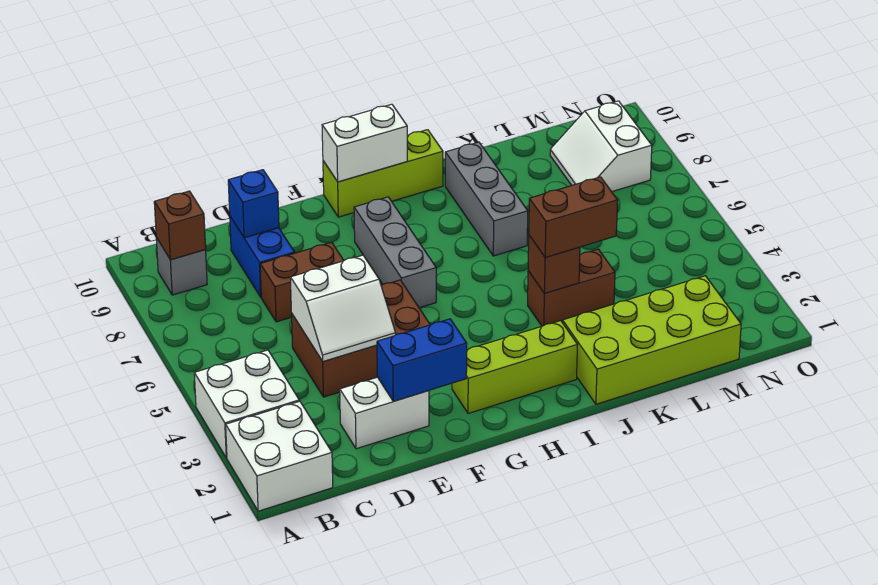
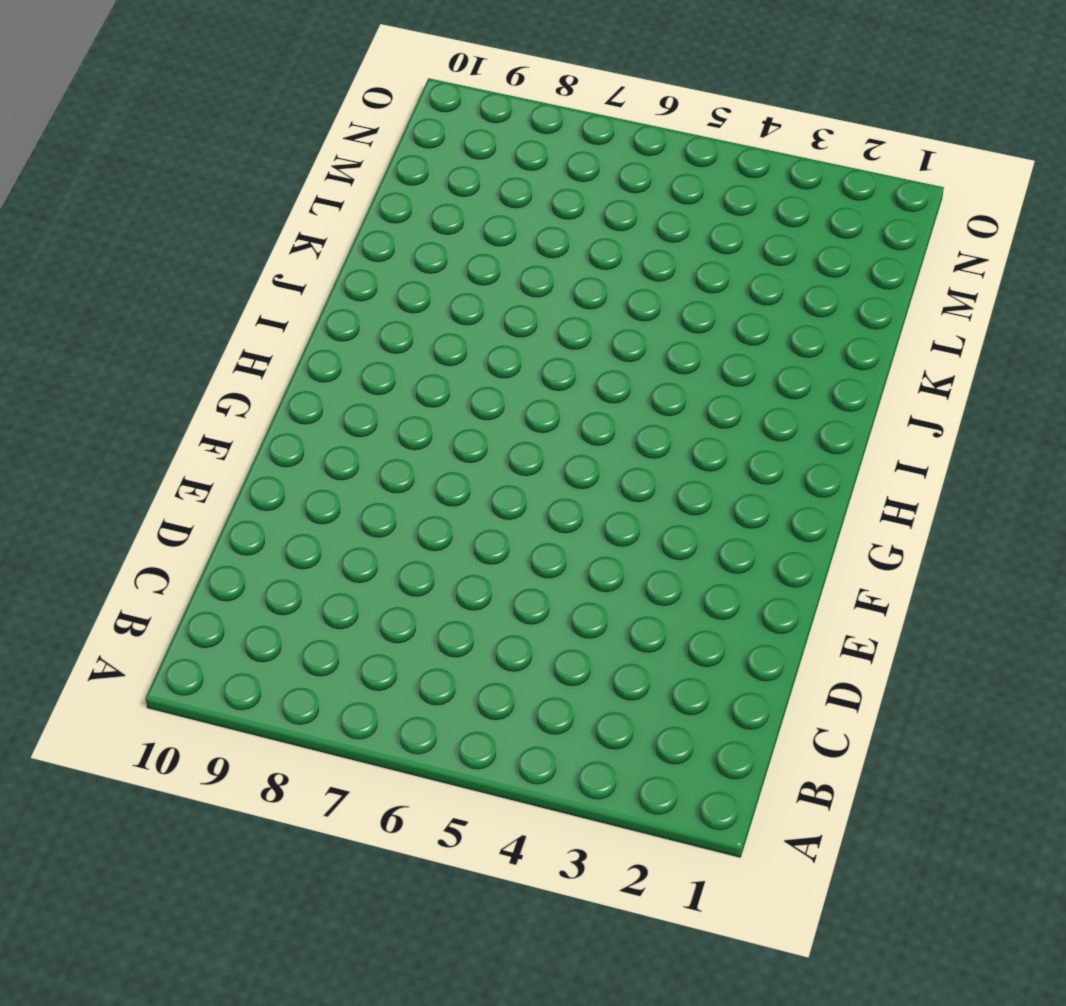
none -> white brick A1:B2 level 1
none -> white brick A3:B4 level 1
none -> grey brick B9 level 1

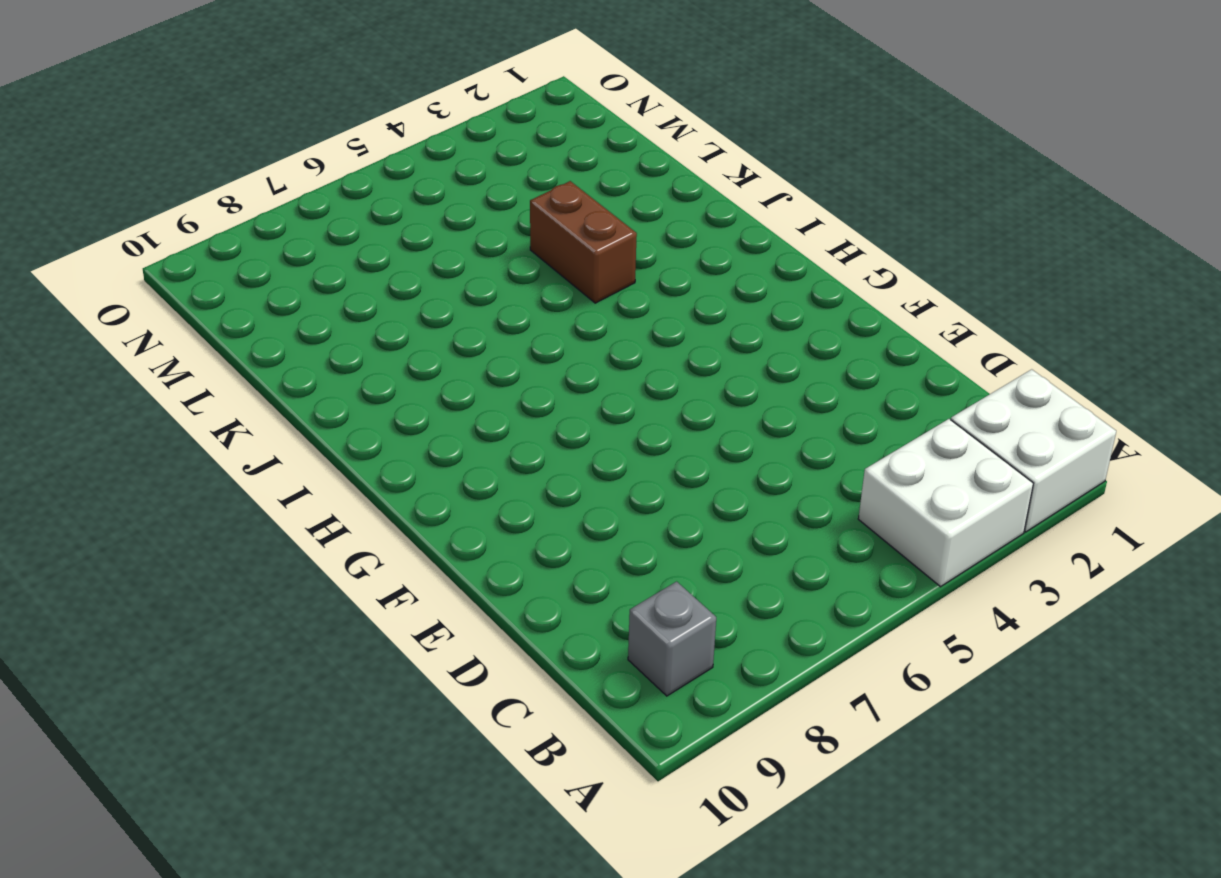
none -> white brick D2:E2 level 1
none -> brown brick D4:F5 level 1
none -> brown brick D7:E7 level 1

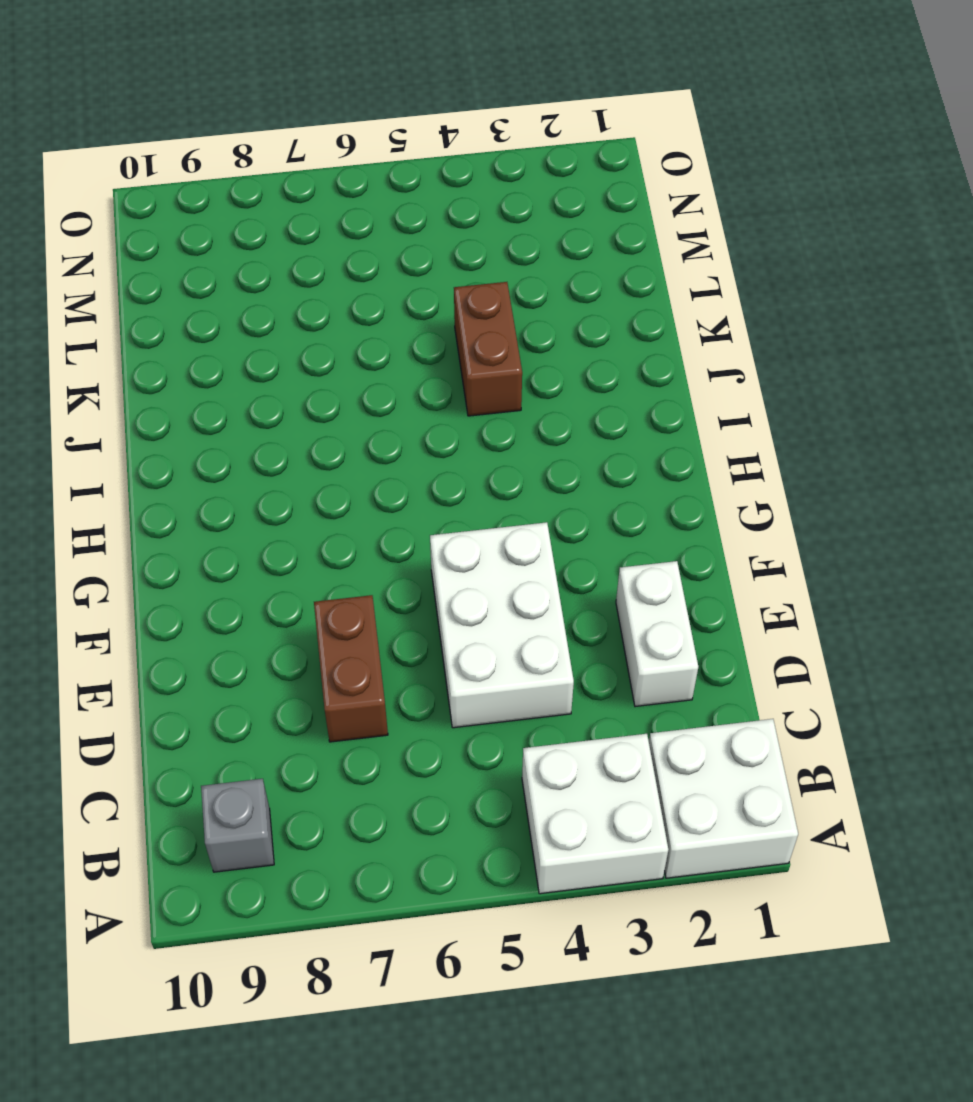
white brick D4:F5 level 1 -> brown brick D4:F5 level 1
none -> blue brick D8:D9 level 1
none -> lime brick G2:I2 level 1
none -> grey brick G6:G8 level 1

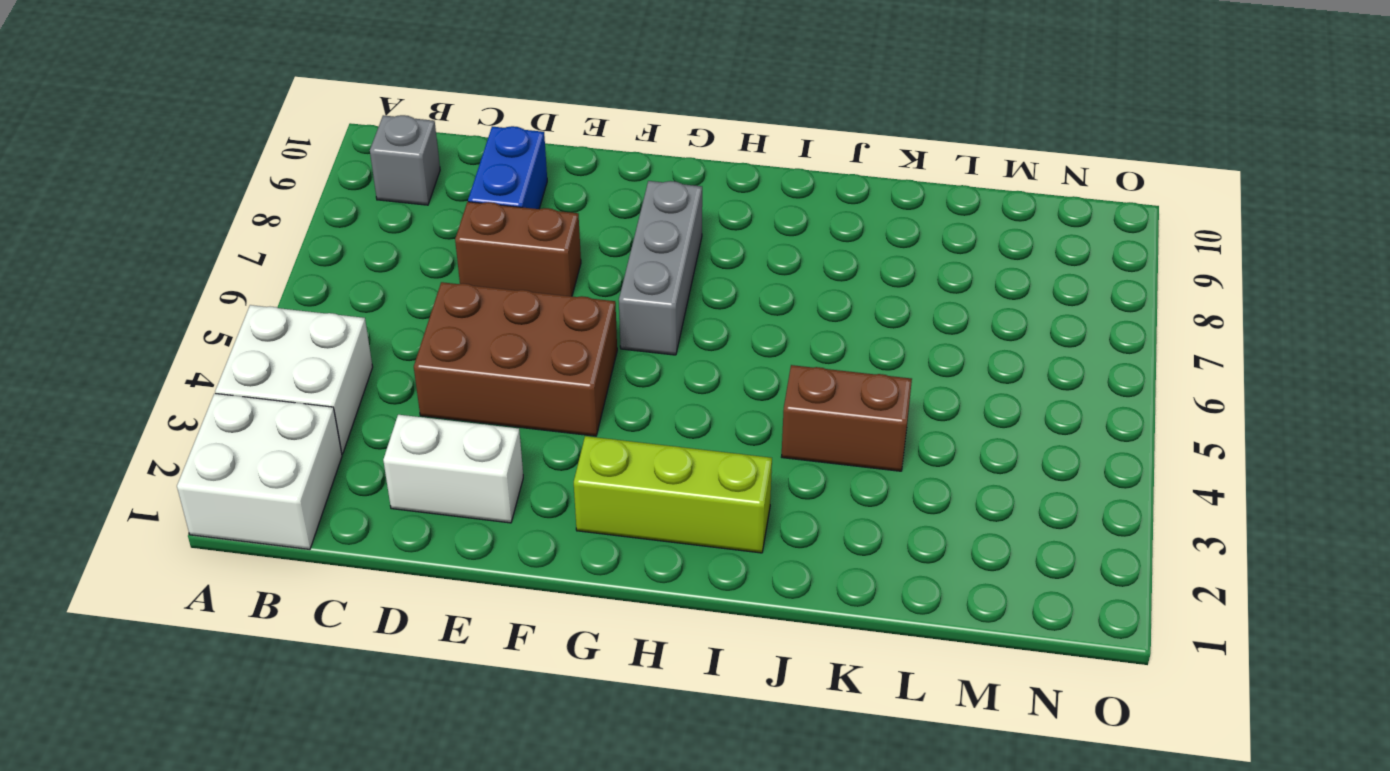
none -> lime brick G10:I10 level 1
none -> lime brick J1:M2 level 1
none -> grey brick J7:J9 level 1

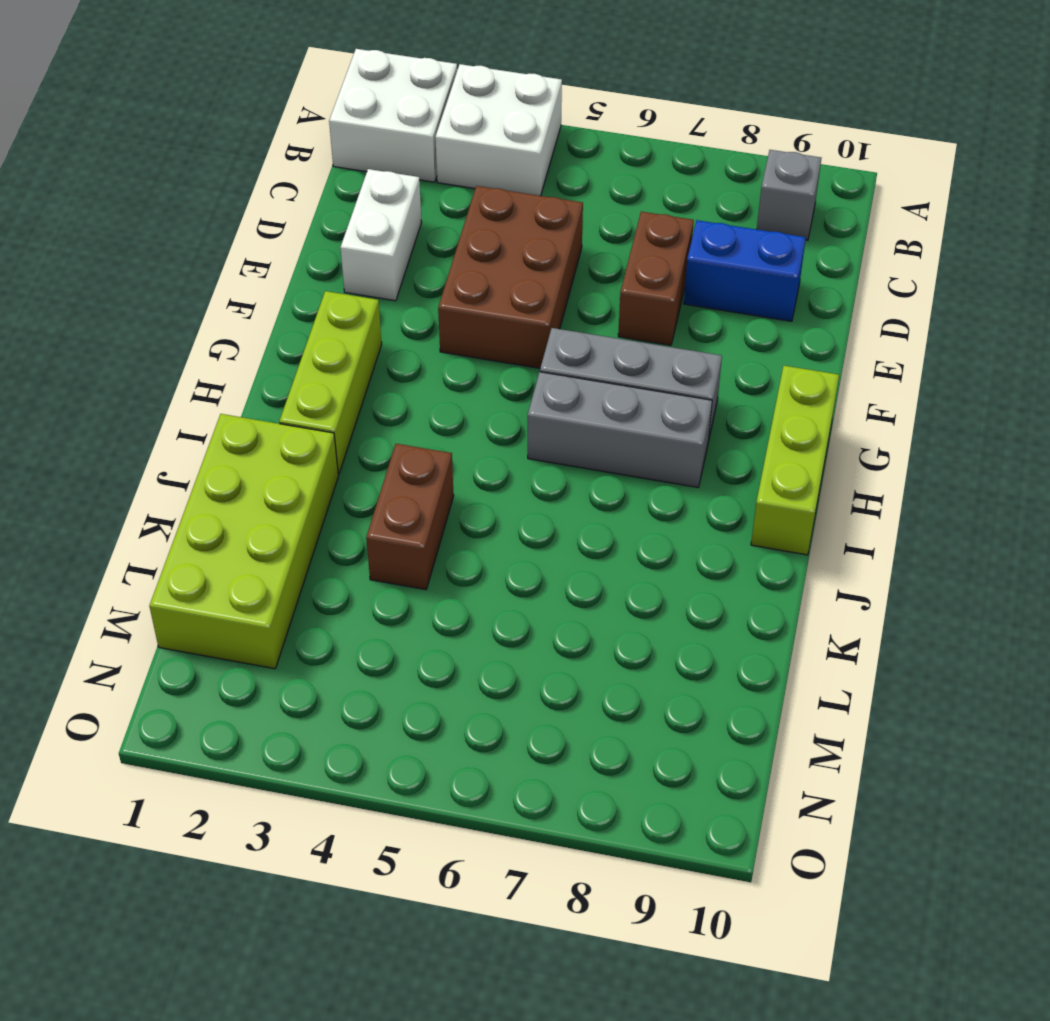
grey brick H6:H8 level 1 -> grey brick J7:J9 level 1
none -> white slope M8:N9 level 1 top N
none -> brown brick B9 level 2
none -> white slope D4:E5 level 2 top 5

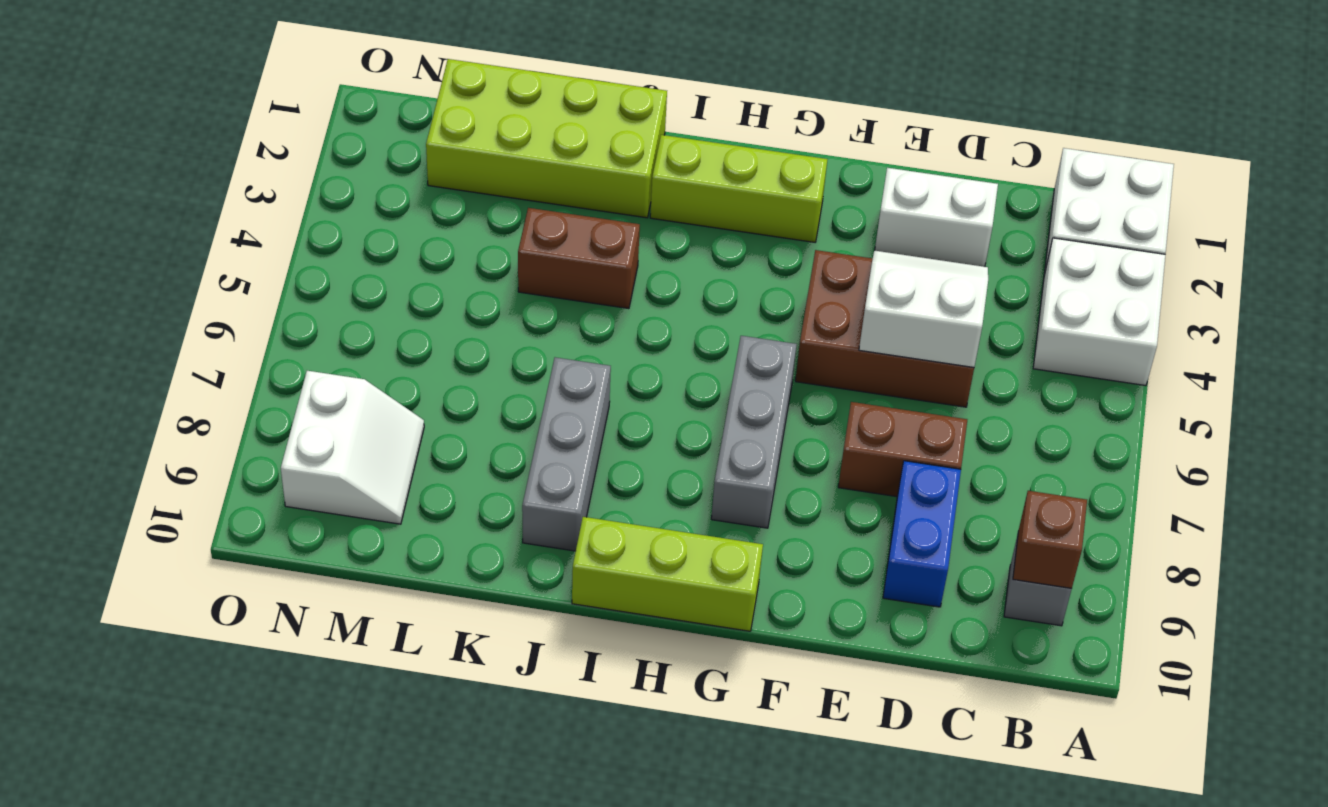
none -> blue brick D9 level 2
none -> blue brick E2:F2 level 2
none -> white brick G10:H10 level 2

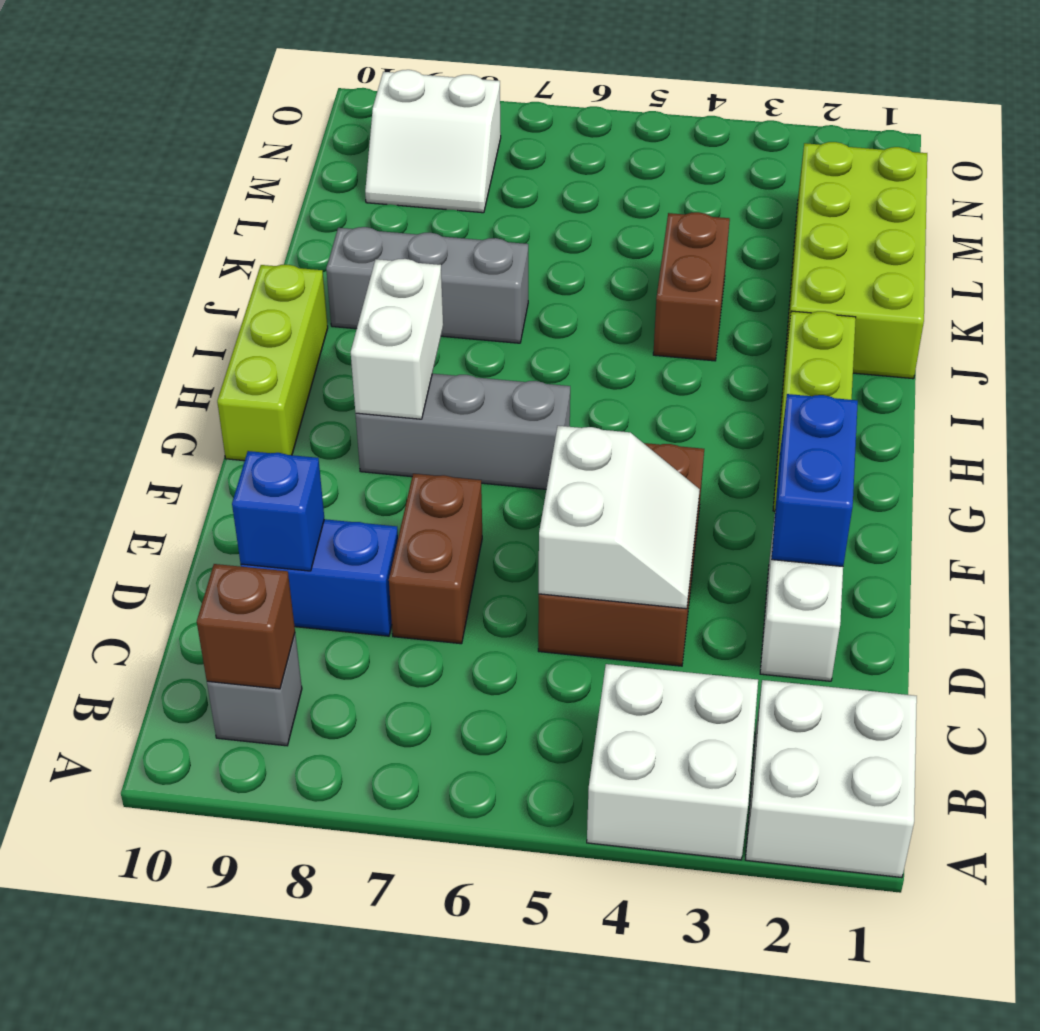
white brick G8:H8 level 2 -> white brick G10:H10 level 2
none -> brown brick J4 level 2
none -> brown brick J4:K4 level 3

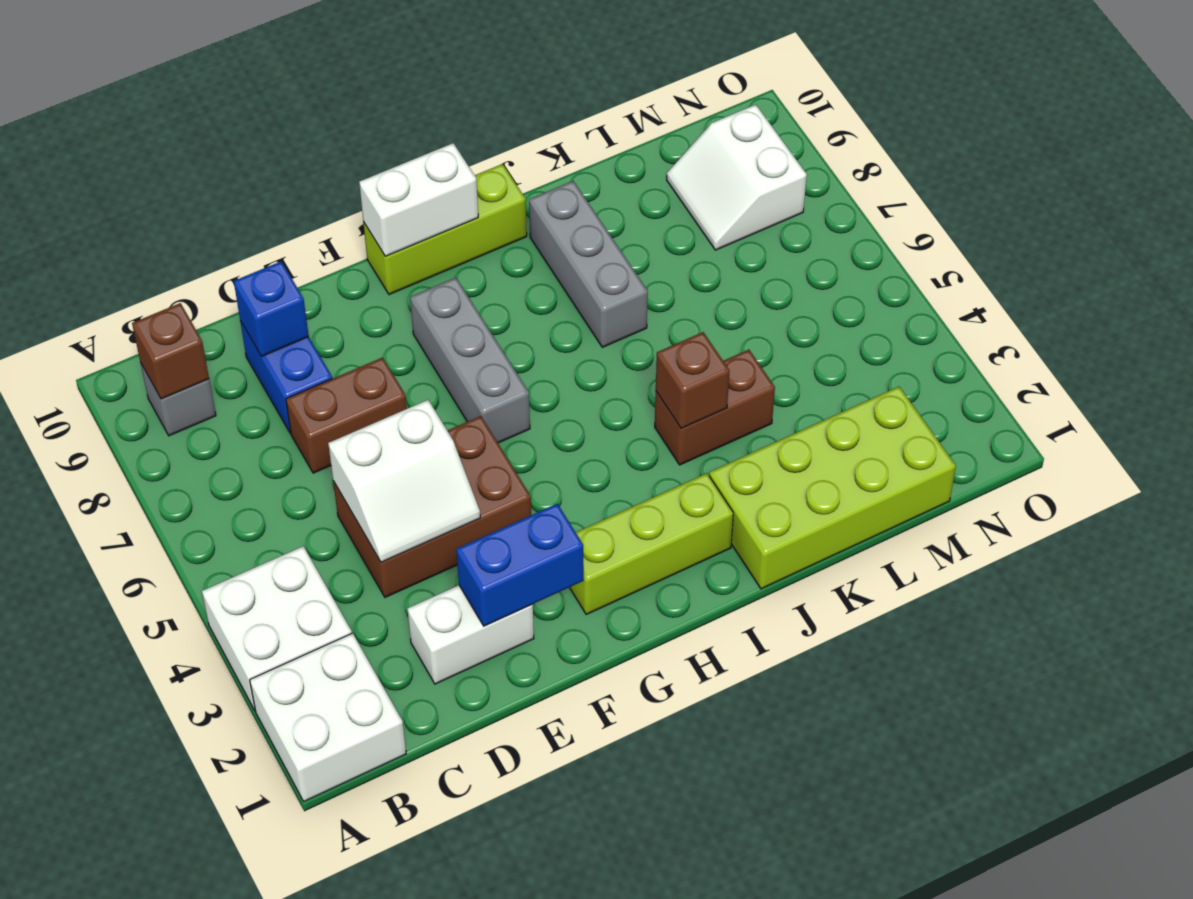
none -> brown brick J4:K4 level 3

